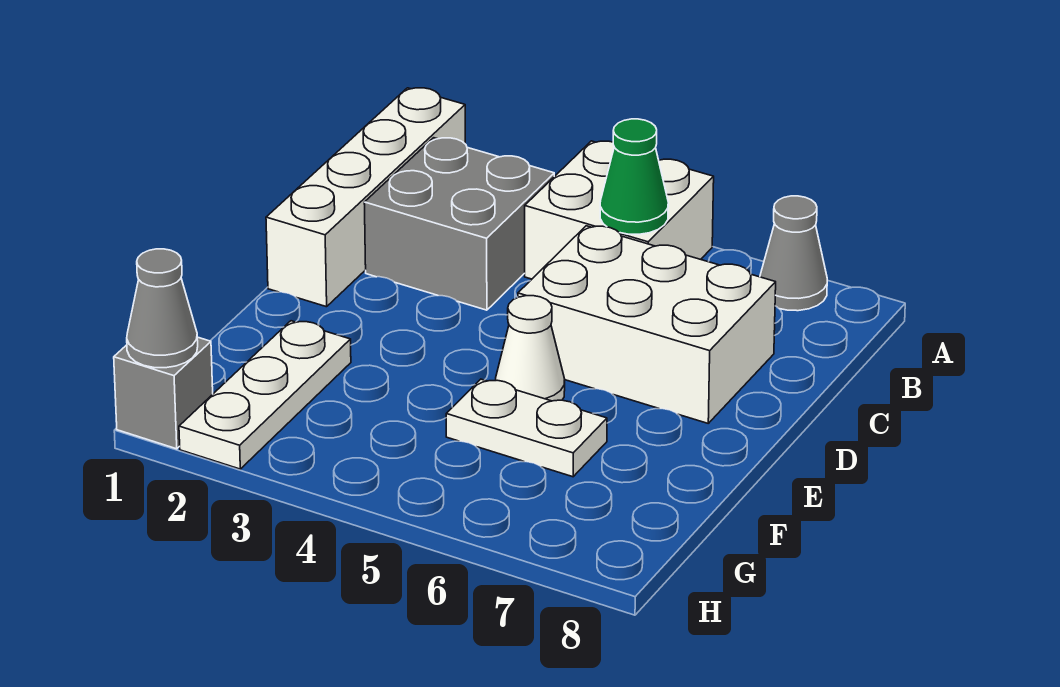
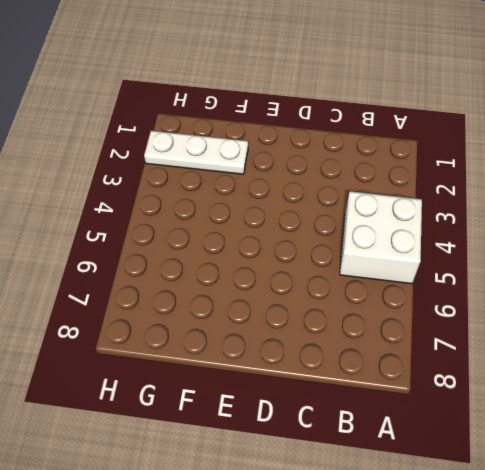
none -> white brick A1:D1 level 1
none -> grey cone A7 level 1

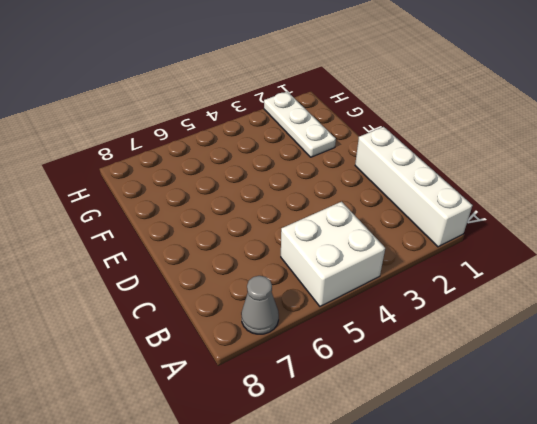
none -> grey brick B2:C3 level 1
none -> white brick C5:D7 level 1

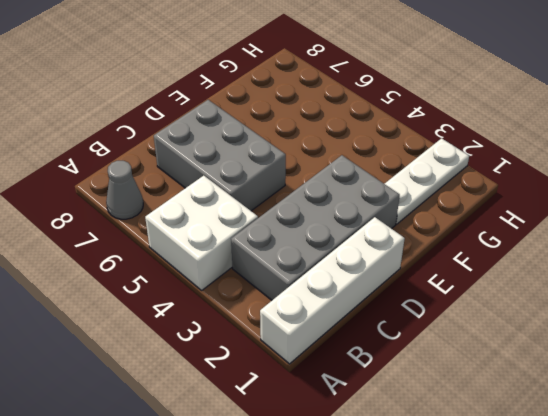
grey brick B2:E3 level 1 -> grey brick B2:C3 level 1
grey brick C5:D7 level 1 -> white brick C5:D7 level 1
none -> white cone E5 level 1
none -> white plate F5:F6 level 1

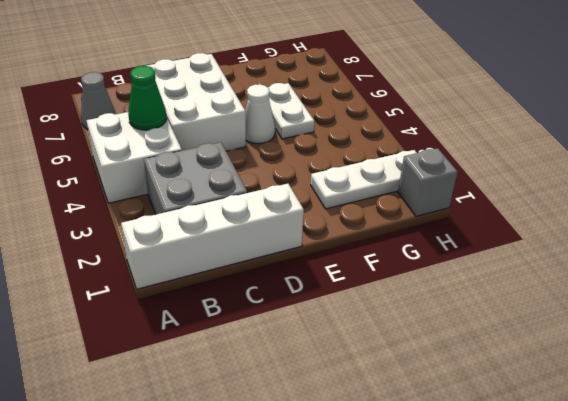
none -> grey cone H1 level 2

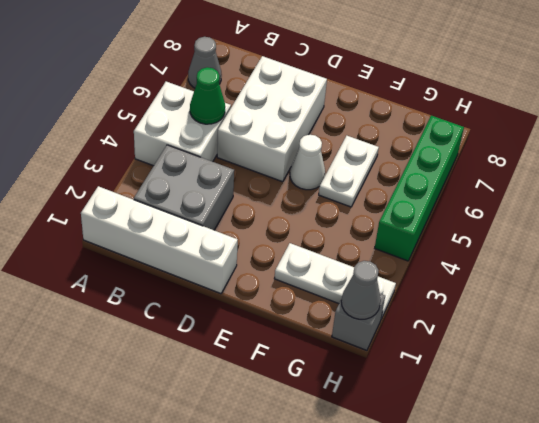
green brick H4:H7 level 1 -> none

